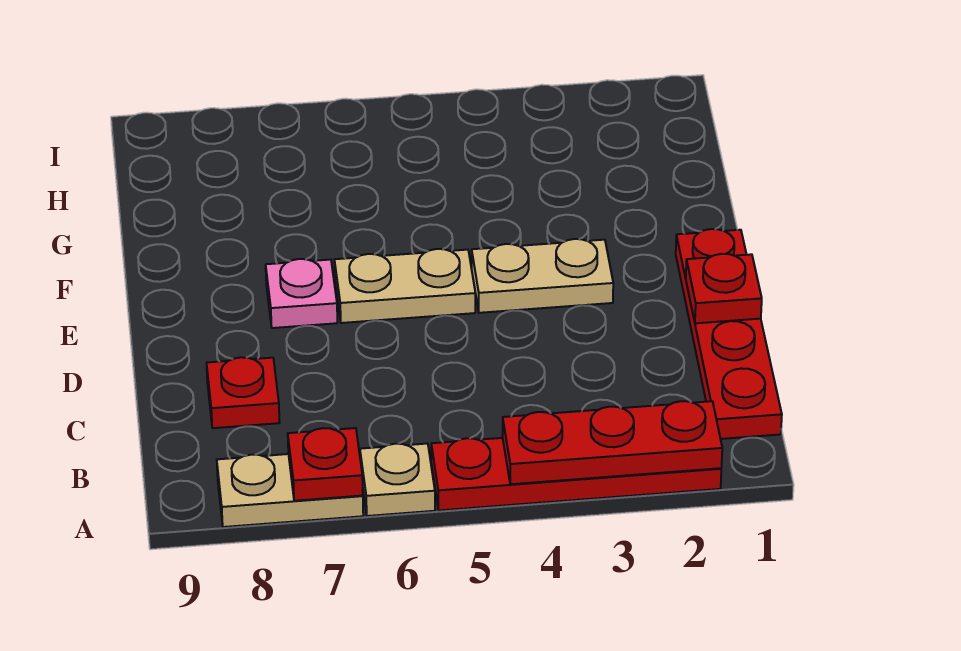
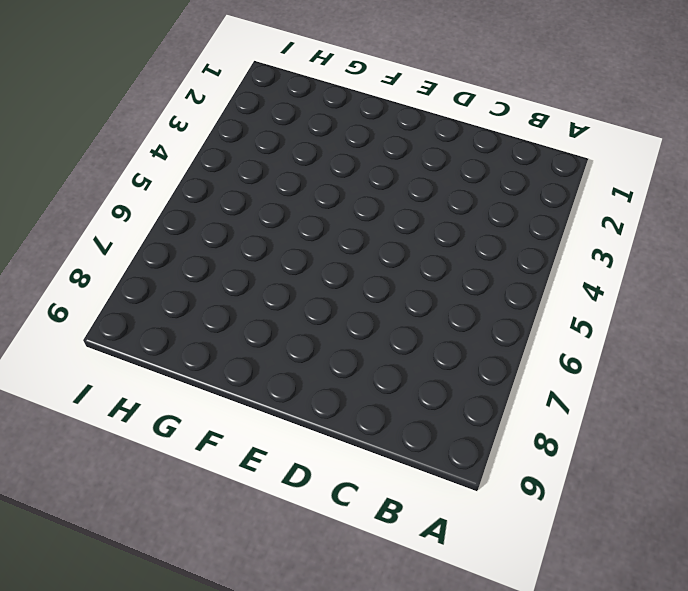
none -> red plate A2:A5 level 1
none -> tan plate A6 level 1

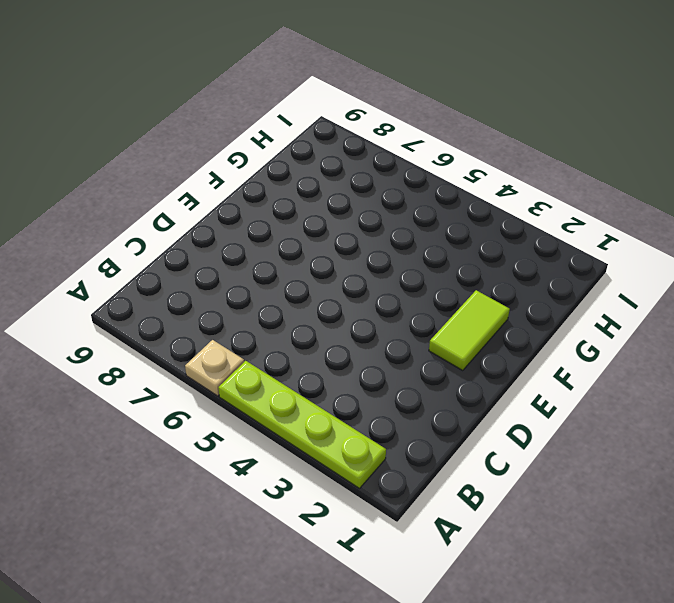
lime plate A2:A5 level 1 -> red plate A2:A5 level 1
lime tile E2:F2 level 1 -> none
none -> tan plate A7:A8 level 1
none -> red plate B1:E1 level 1

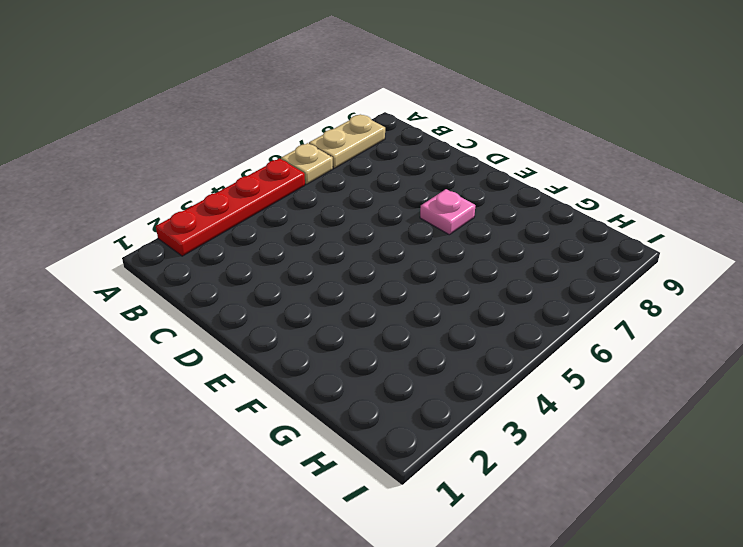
none -> red plate B1:E1 level 1
none -> red plate C8 level 1

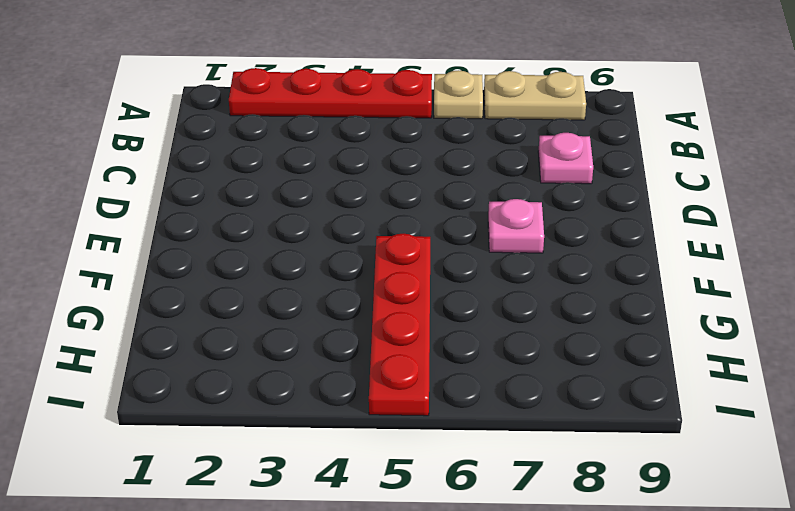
pink plate C8 level 1 -> red plate C8 level 1
red plate F5:I5 level 1 -> red plate B1:E1 level 1
none -> tan plate E3:E4 level 1
none -> tan plate E5:E6 level 1

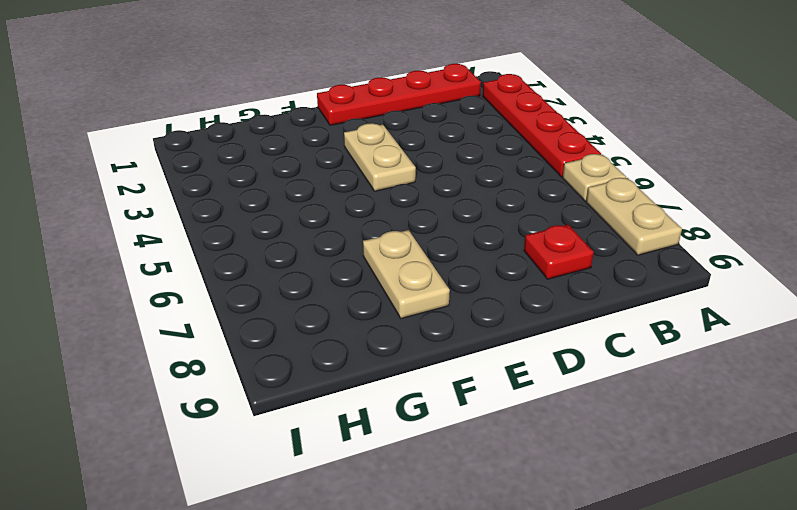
tan plate F7:F8 level 1 -> tan plate E5:E6 level 1
none -> pink plate E7 level 1
none -> red plate A2:A4 level 2

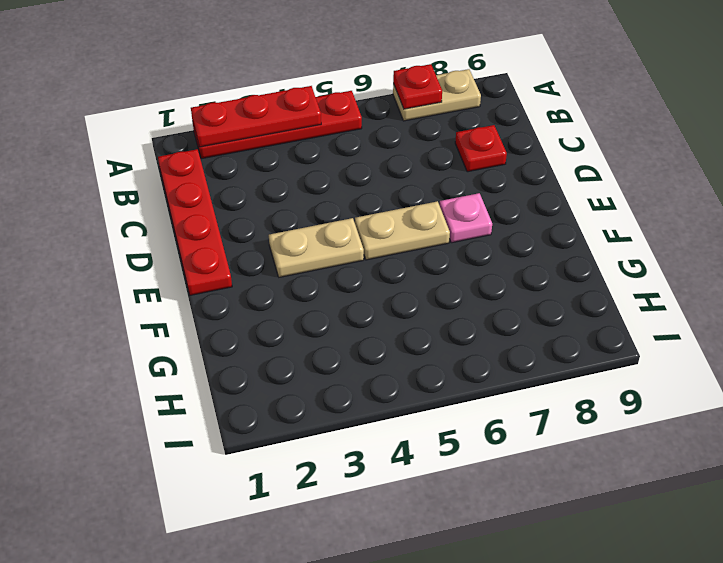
none -> tan plate A6 level 1
none -> red plate D1 level 2

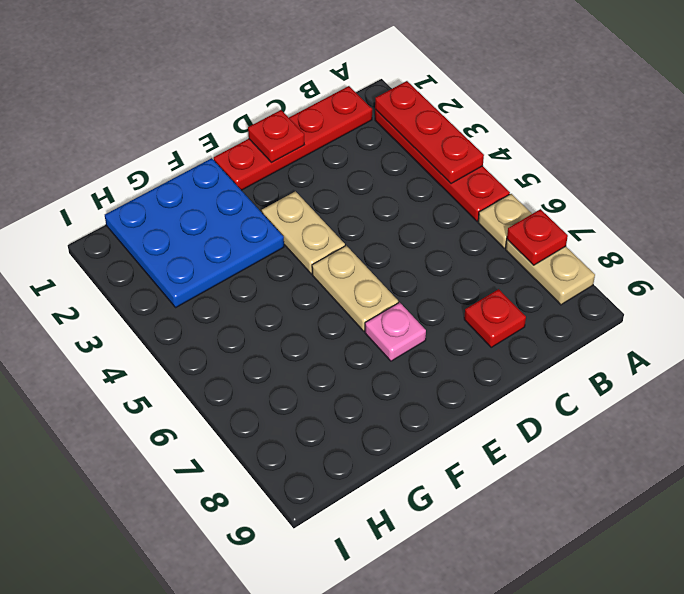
blue plate F1:H3 level 1 -> none

